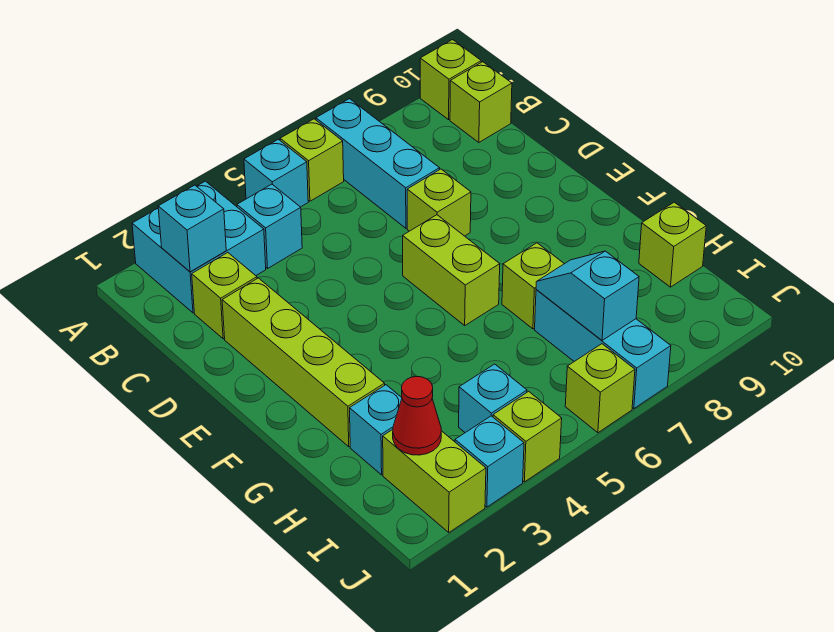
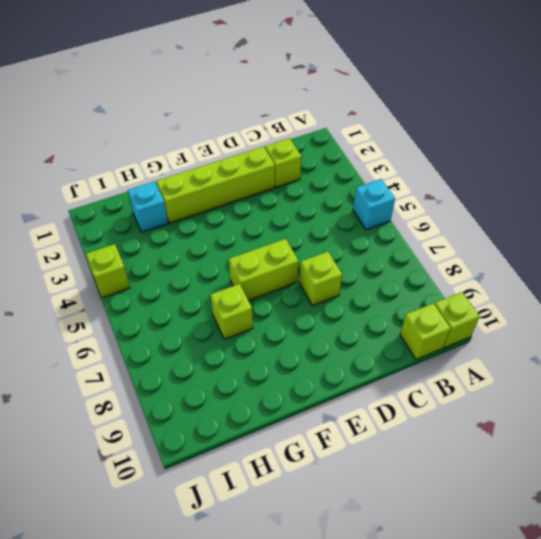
none -> cyan brick A2:B3 level 1
none -> lime brick A6 level 1
none -> cyan brick A7:C7 level 1

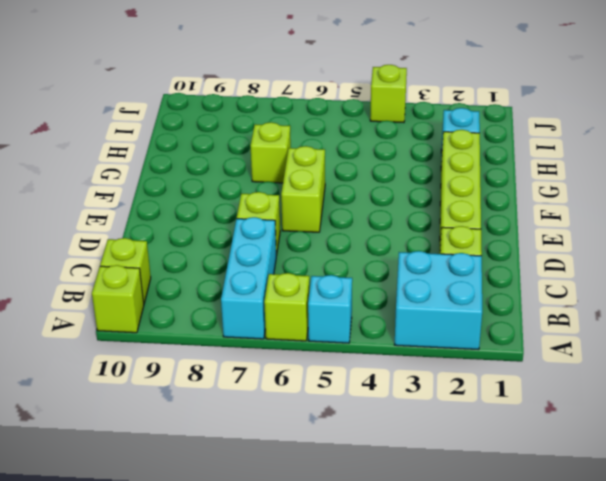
none -> cyan brick B4 level 1
none -> cyan brick H7:J7 level 1
none -> lime brick H10 level 1

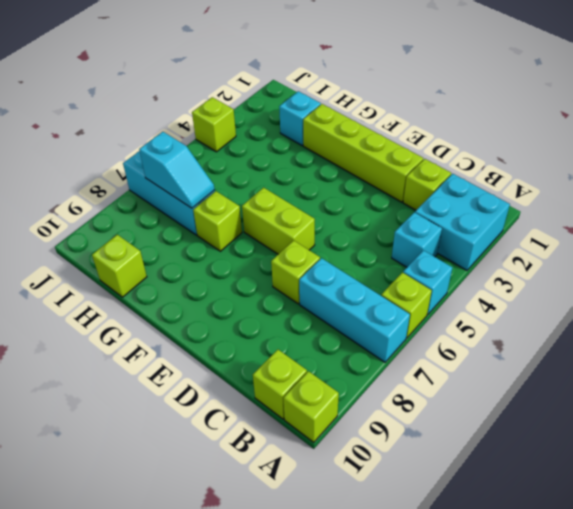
none -> lime brick I2:J2 level 1
none -> cyan brick I4 level 1
none -> cyan brick J3 level 1

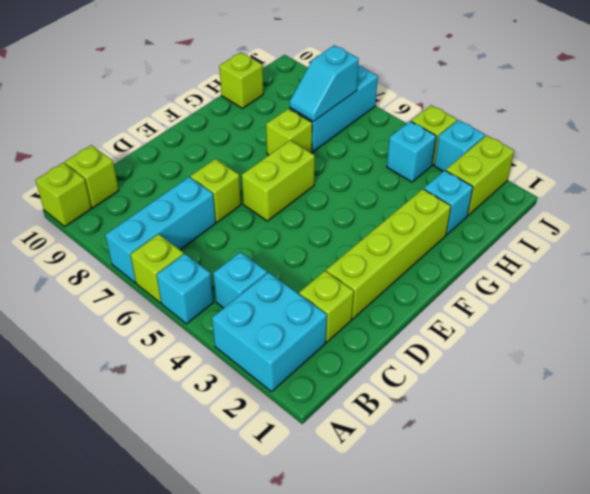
none -> lime brick J6 level 1
none -> cyan brick B2 level 2
none -> red cone I2 level 2

